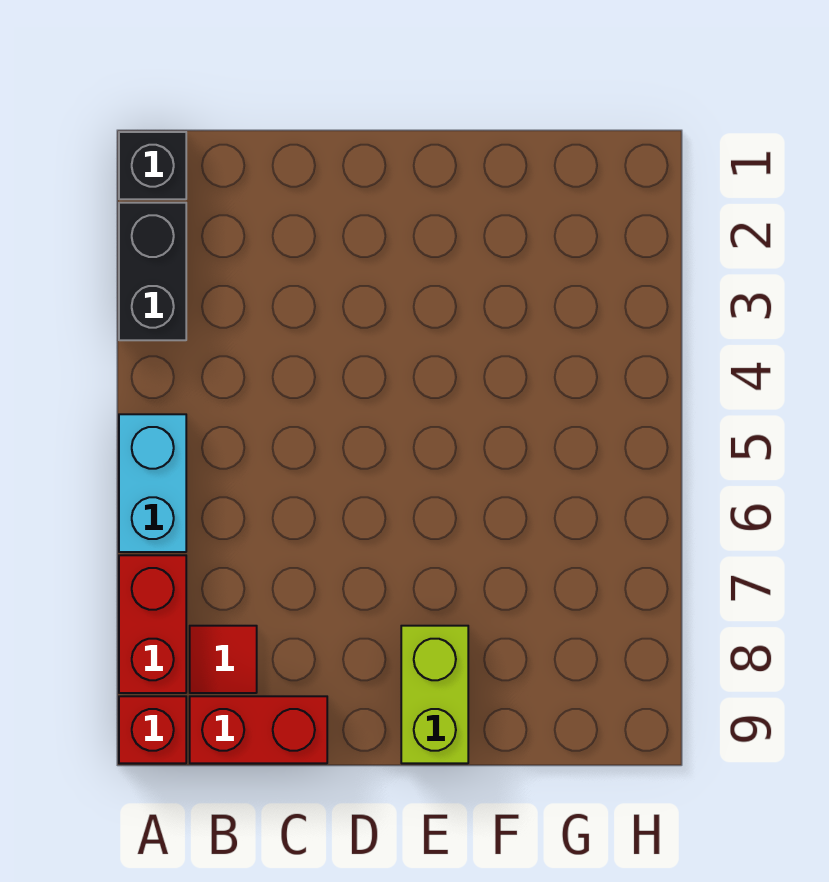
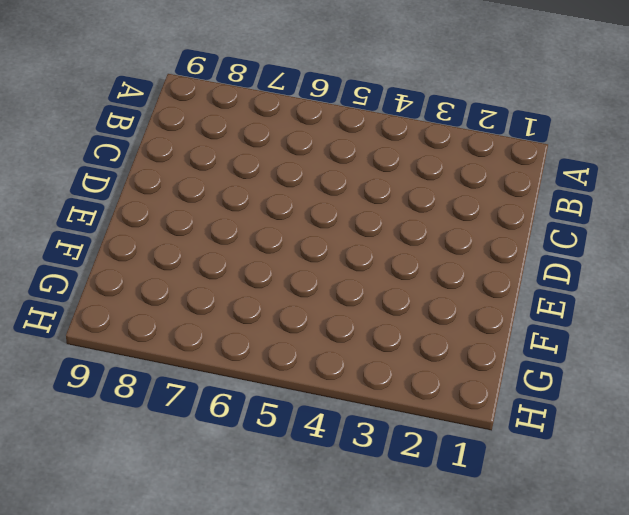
none -> black brick A1 level 1
none -> black brick A2:A3 level 1

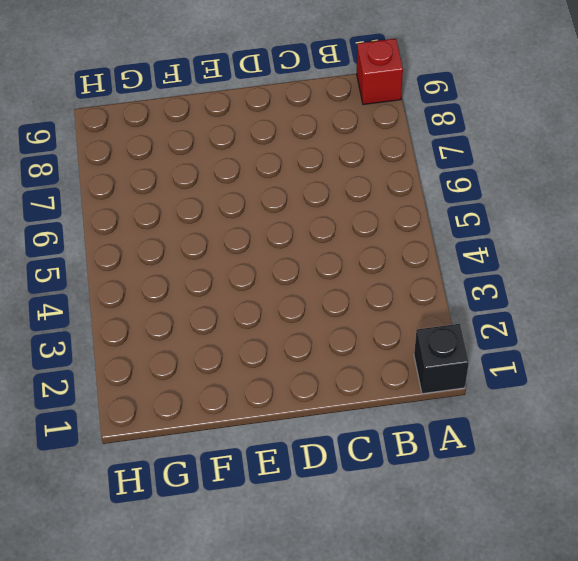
none -> black brick A2:A3 level 1
none -> cyan brick A5:A6 level 1

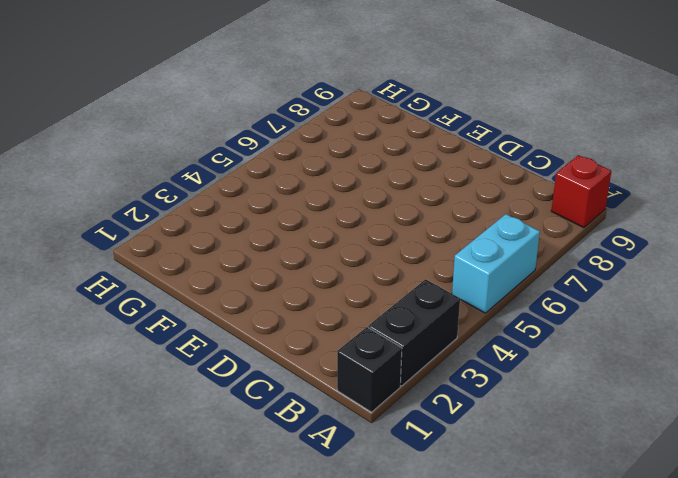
none -> red brick A7:A8 level 1
none -> red tile B8 level 1

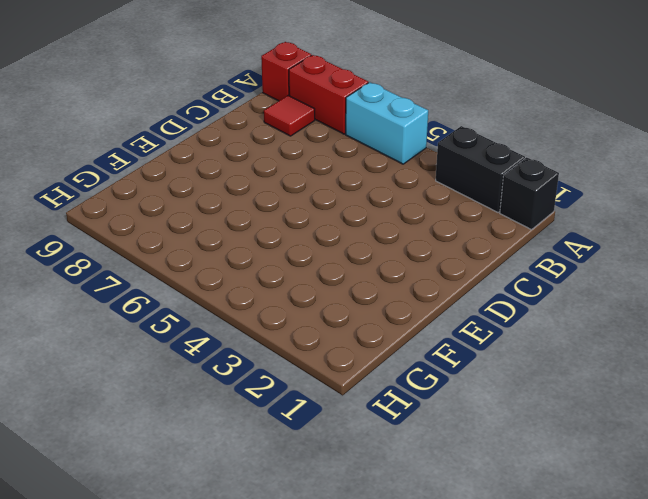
none -> red brick B9:C9 level 1
none -> lime brick E8:E9 level 1

